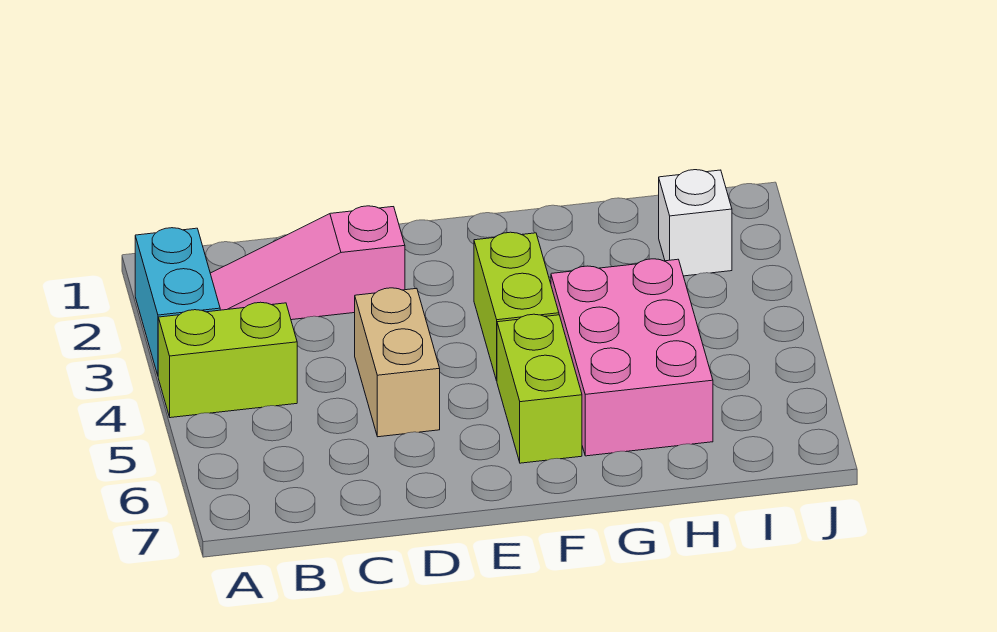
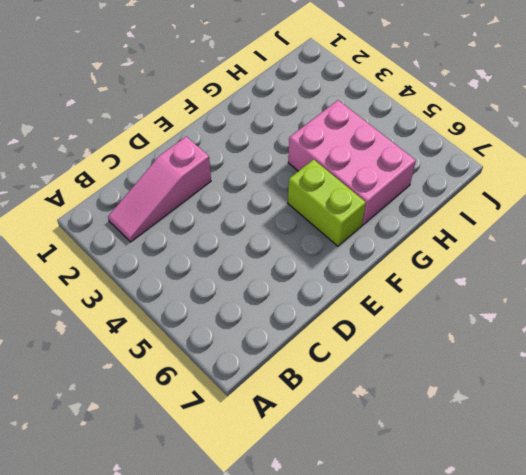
none -> cyan brick A2:A3 level 1
none -> lime brick A4:B4 level 1

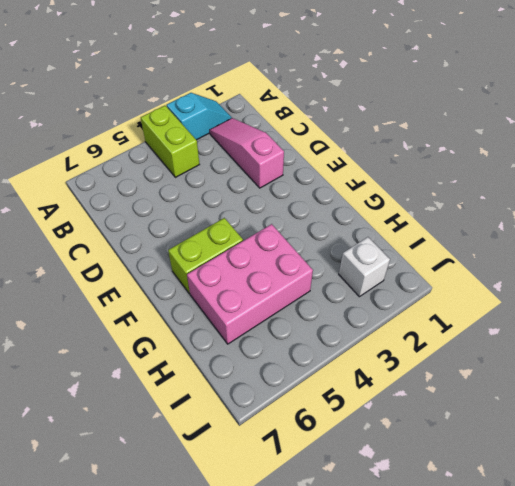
cyan slope A2:A3 level 1 top 3 -> cyan brick A2:A3 level 1
none -> tan brick D4:D5 level 1
none -> lime brick F3:F4 level 1

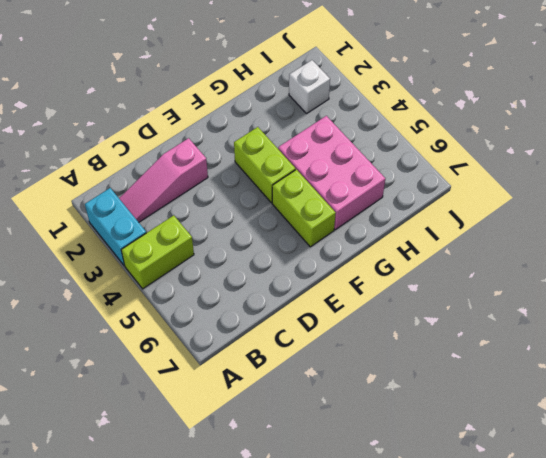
none -> tan brick D4:D5 level 1

